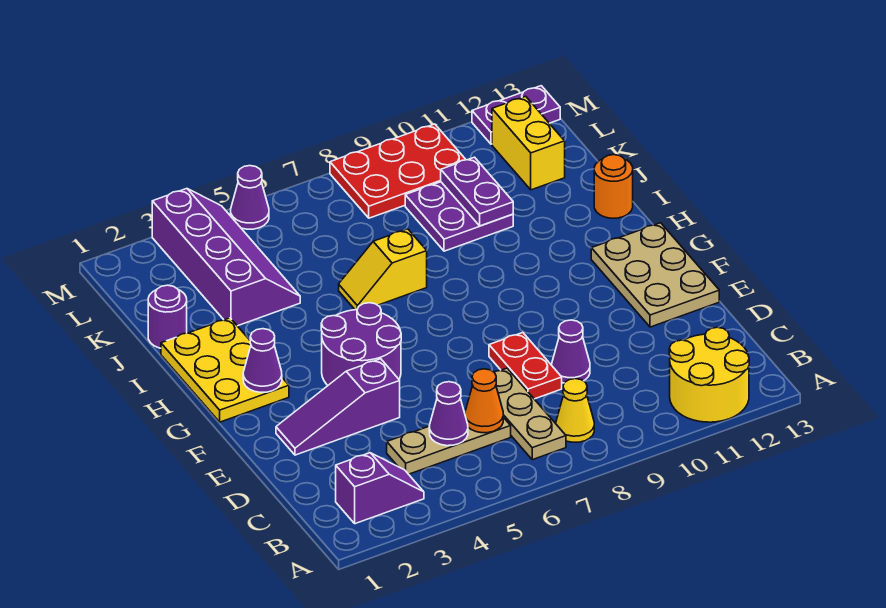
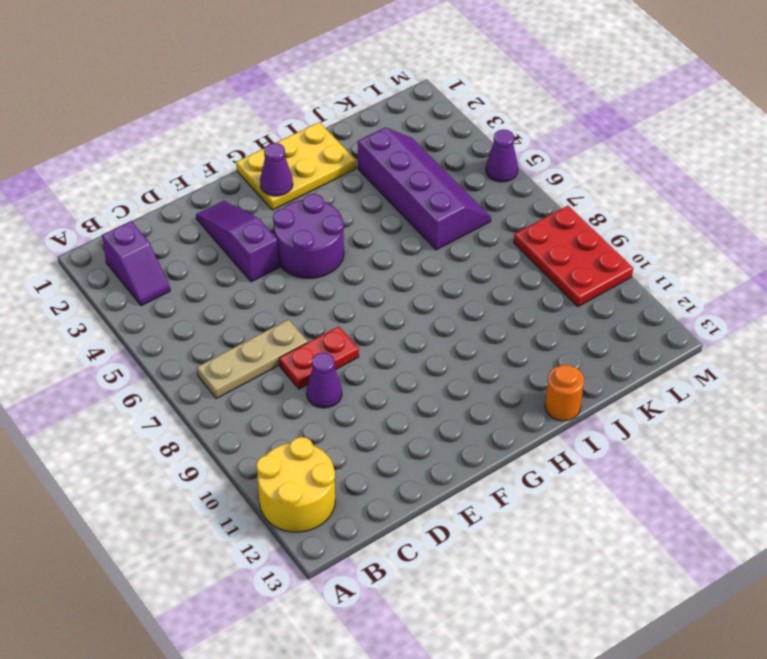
purple slope J3:K6 level 1 top J -> purple slope J3:M4 level 1 top 3
none -> yellow cone B8 level 1
none -> tan plate C4:C6 level 1
none -> tan plate E12:G13 level 1

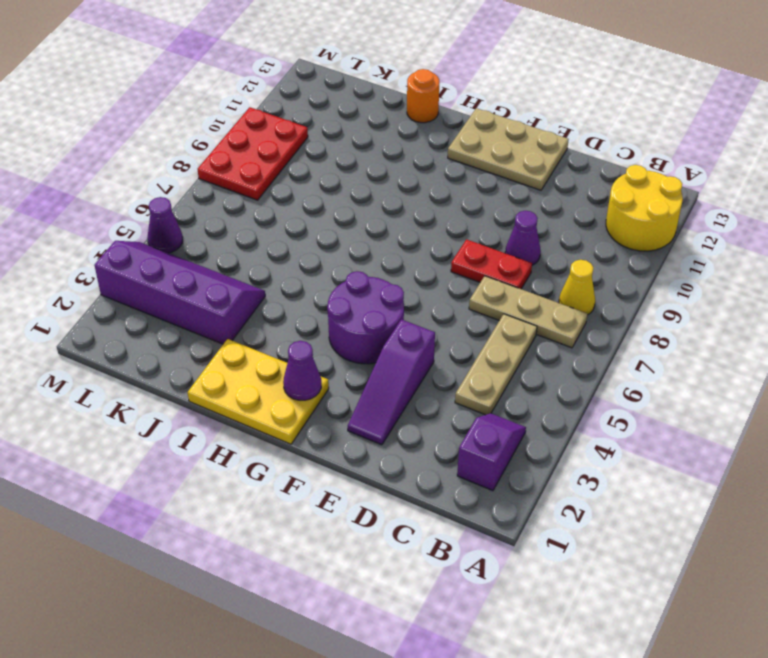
none -> yellow slope I6:I7 level 1 top 7
none -> purple round brick J1 level 1
none -> purple plate J9:K10 level 1

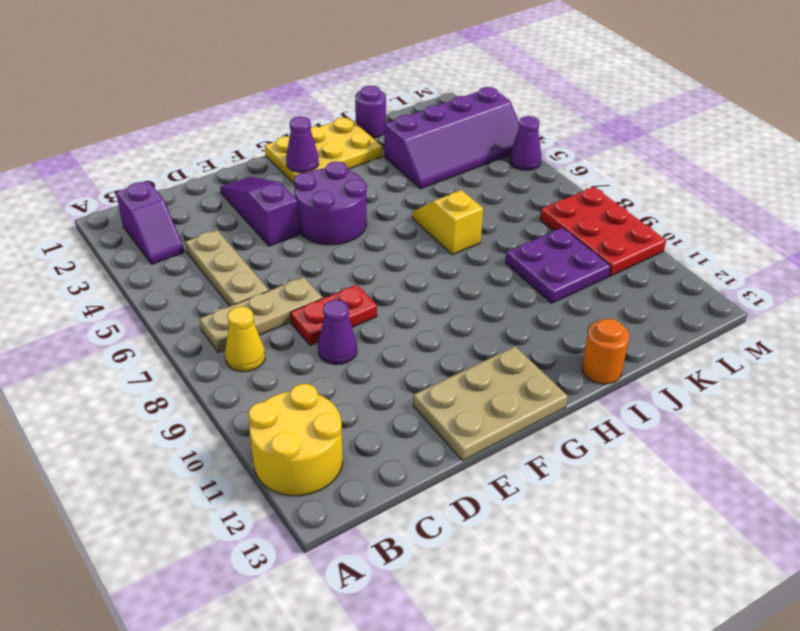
none -> yellow brick K12:L12 level 1
none -> purple plate M12:M13 level 1
none -> purple cone C5 level 2

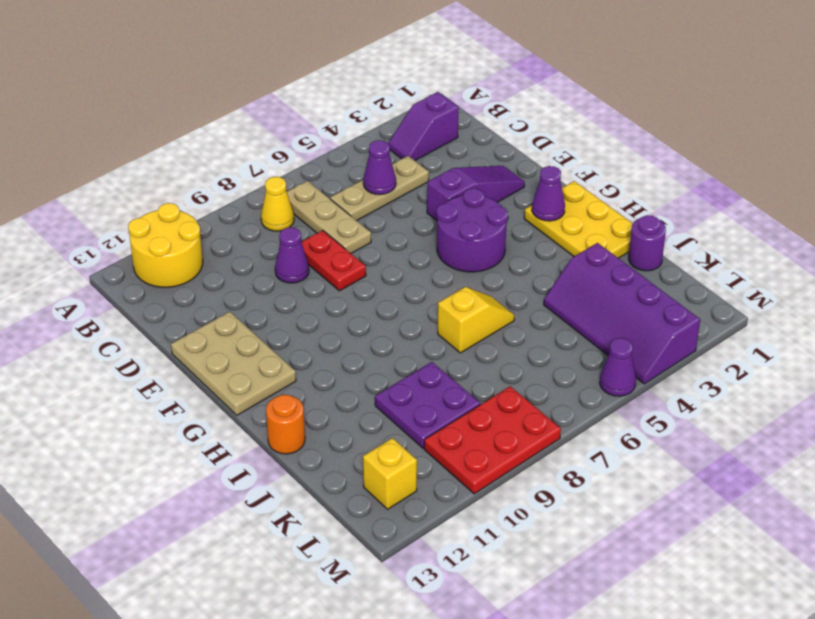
yellow brick L12 level 1 -> yellow brick K12:L12 level 1
none -> purple plate M12:M13 level 1
none -> orange cone C6 level 2
none -> purple plate J10:K10 level 2

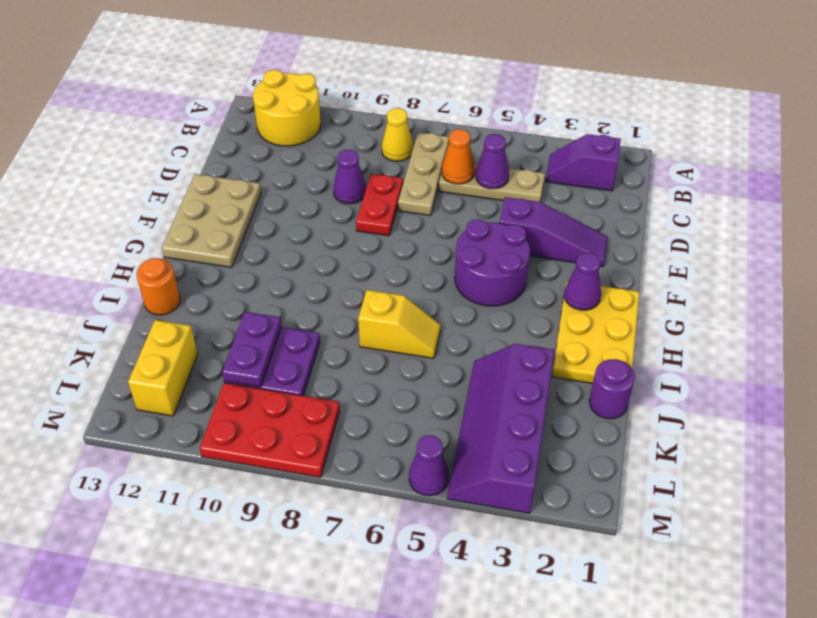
none -> purple plate M12:M13 level 1

